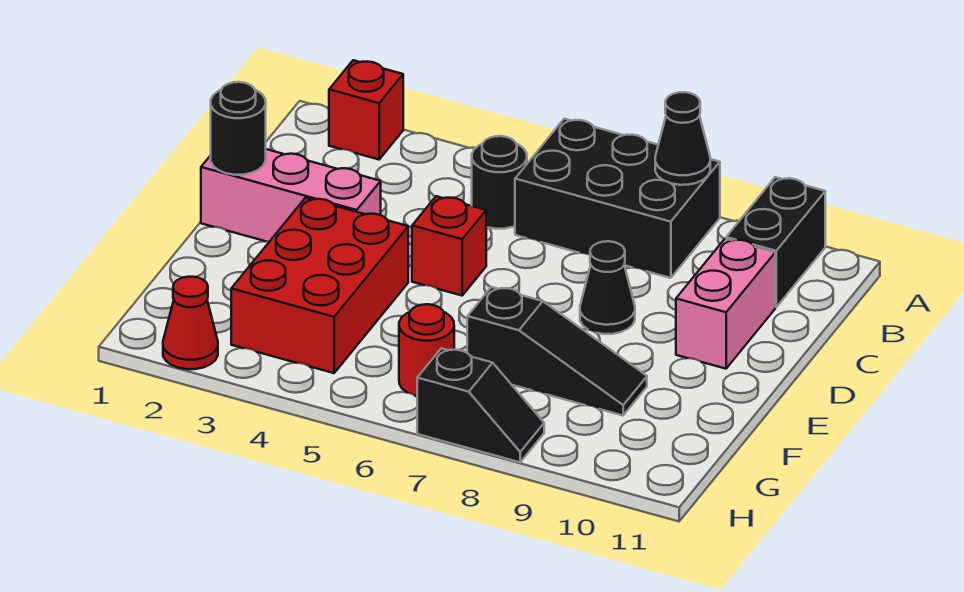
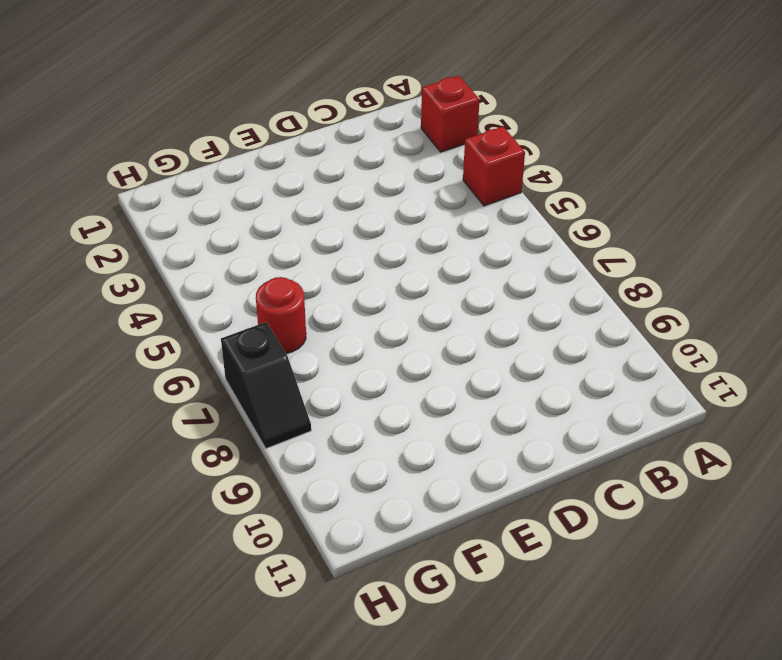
red brick A4 level 1 -> red brick D5 level 1
none -> black brick A6:B8 level 1
none -> black brick A10:B10 level 1
none -> black round brick B5 level 1

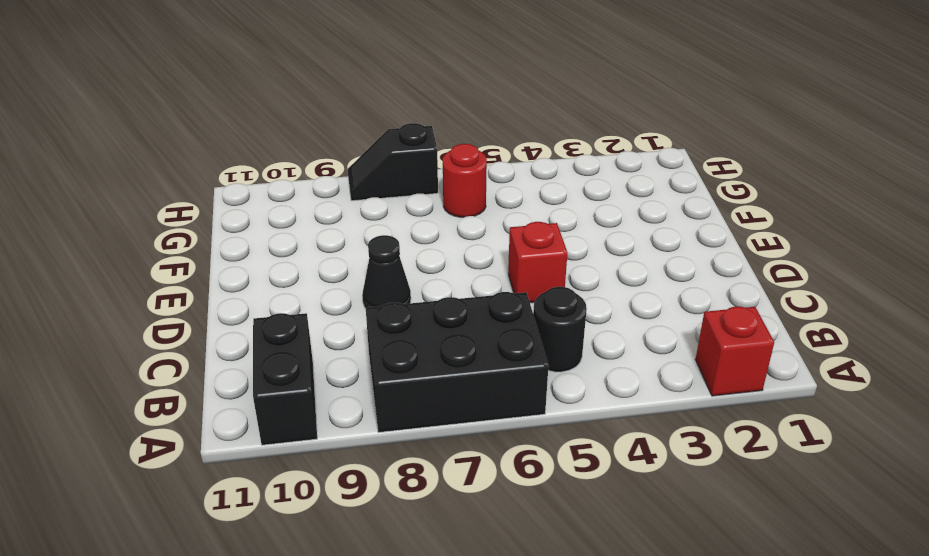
none -> pink brick C10:D10 level 1
none -> pink brick D1:D3 level 1
none -> red brick E3:G4 level 1

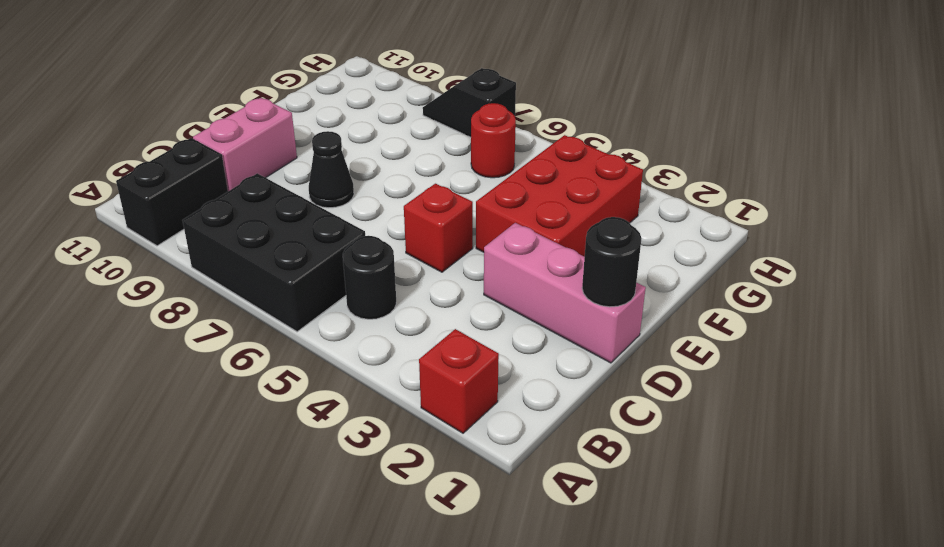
none -> black slope F7:F9 level 1 top 7
none -> red cone H2 level 1
none -> black cone A8 level 2

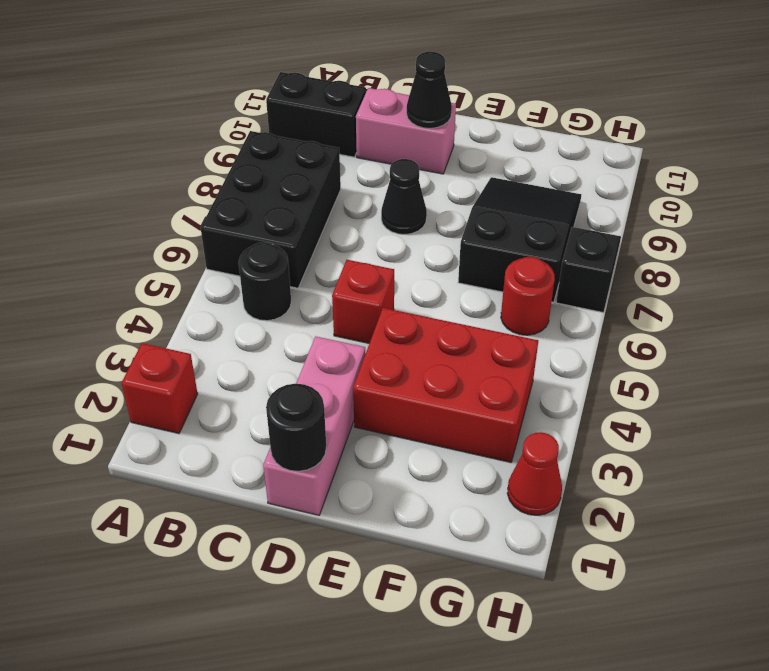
black cone D10 level 2 -> black cone A8 level 2
black slope F7:G9 level 1 top 7 -> black slope F7:F9 level 1 top 7

